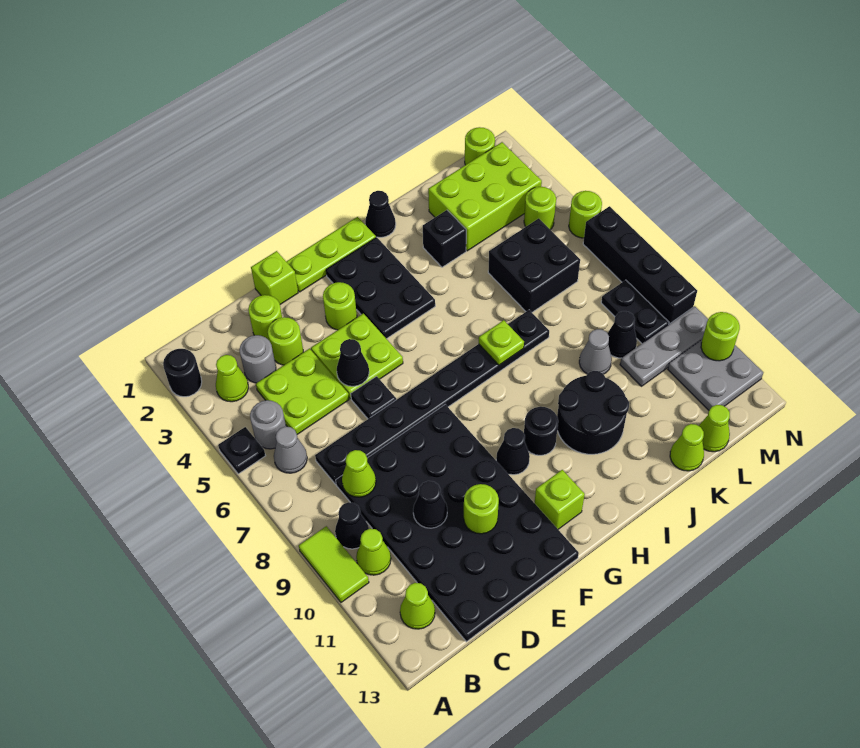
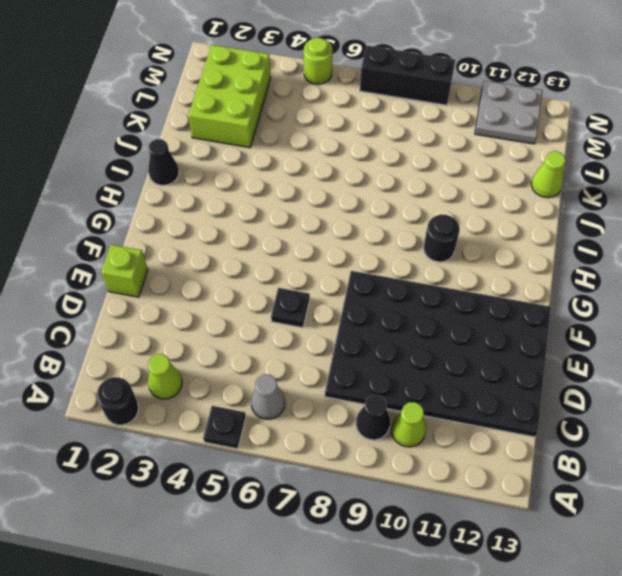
black brick N7:N9 level 1 -> black brick N6:N9 level 1
none -> lime tile A9:A10 level 1
none -> grey round brick B5 level 1
none -> lime cone B12 level 1
none -> grey round brick C3 level 1

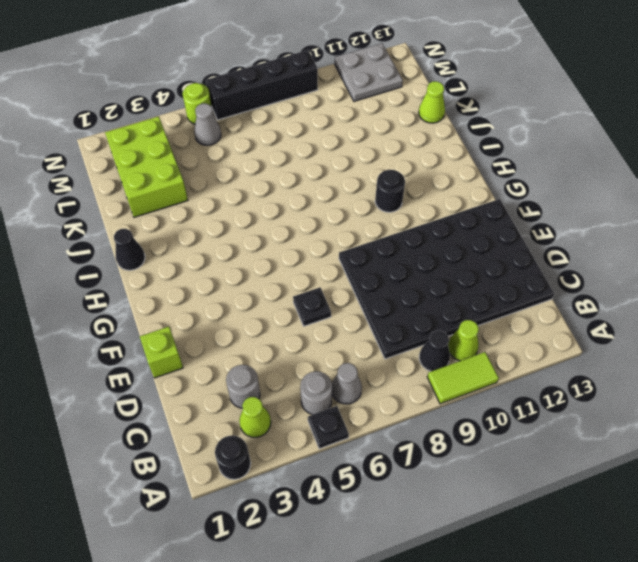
grey cone M5 level 1 -> grey cone K9 level 1
none -> lime cone B12 level 1
none -> lime plate C4:D5 level 1
none -> black plate C7:J7 level 1
none -> lime round brick D2 level 1

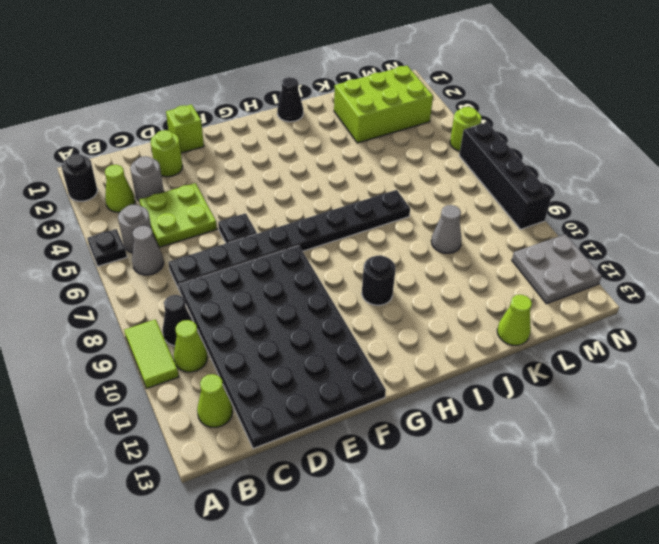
none -> lime round brick D3 level 1
none -> lime plate E4:F5 level 1
none -> lime plate F1:H1 level 1
none -> lime round brick F3 level 1

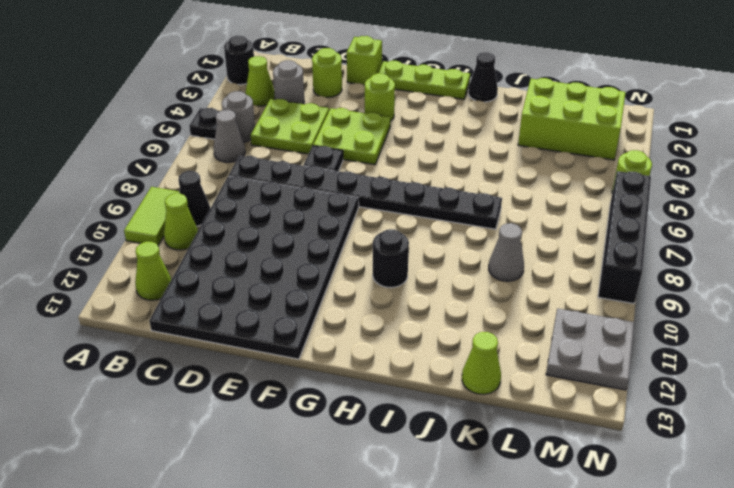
none -> lime round brick D3 level 1
none -> black plate G2:H4 level 1
none -> black cone G10 level 1
none -> lime brick G12 level 1

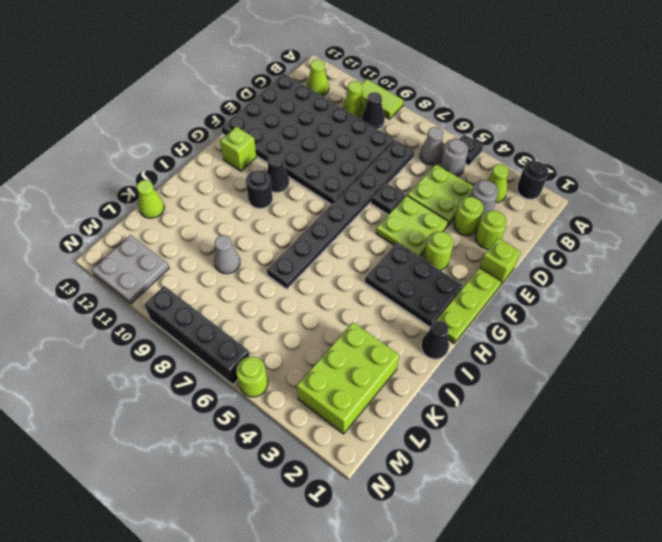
none -> black round brick I10:J11 level 1
none -> black brick J3 level 1
none -> black brick K5:L6 level 1
none -> black cone L9 level 1

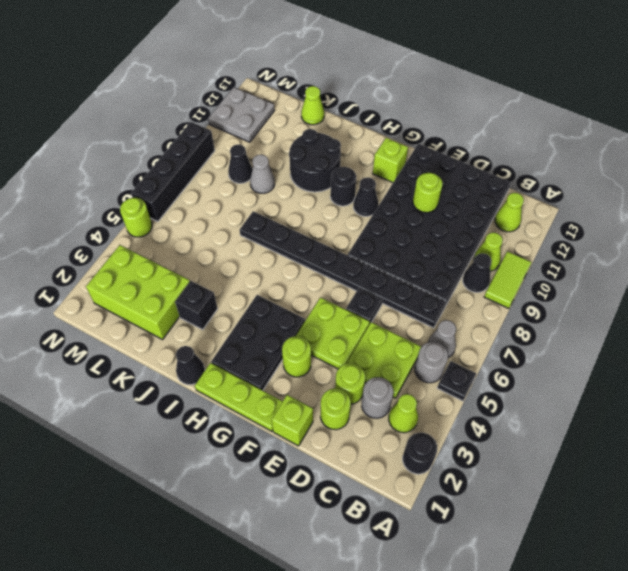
none -> black brick K5:L6 level 1
none -> grey plate L10:N10 level 1
none -> lime cone L13 level 1
none -> lime round brick M1 level 1

